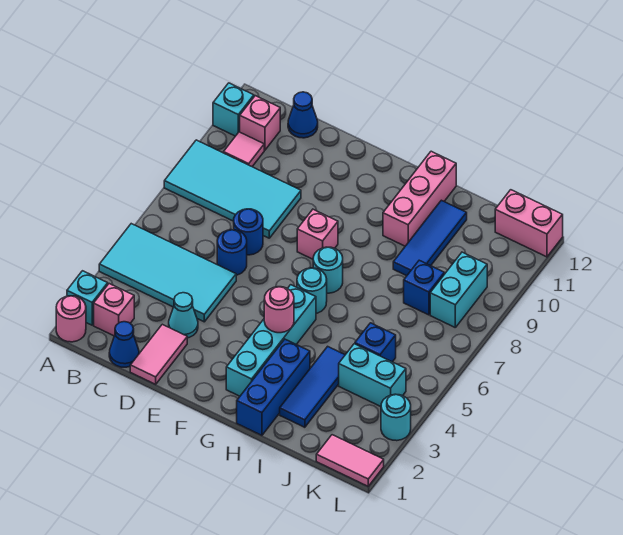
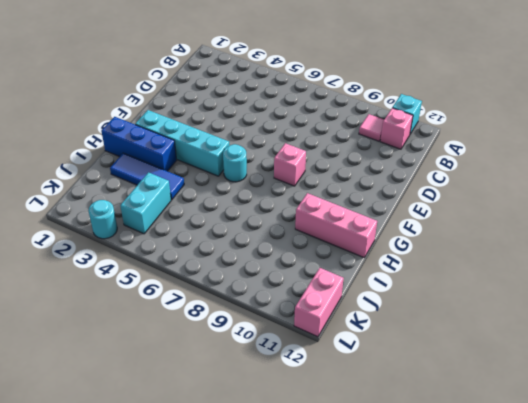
none -> pink round brick A1 level 1
none -> cyan brick A2 level 1
none -> cyan tile A4:D5 level 1
none -> cyan tile A8:D9 level 1

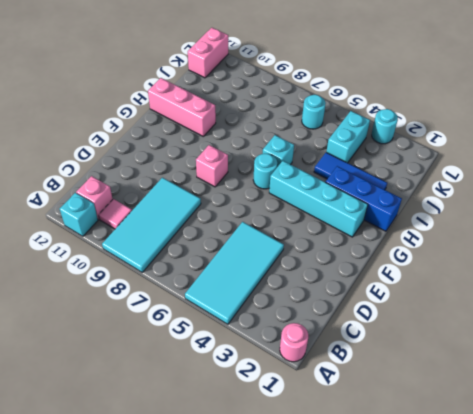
cyan brick H6 level 1 -> cyan brick A2 level 1
cyan round brick K6 level 1 -> cyan round brick G7 level 1
none -> pink brick B2 level 1
none -> blue cone C1 level 1
none -> blue cone C12 level 1
none -> pink tile D1:D2 level 1

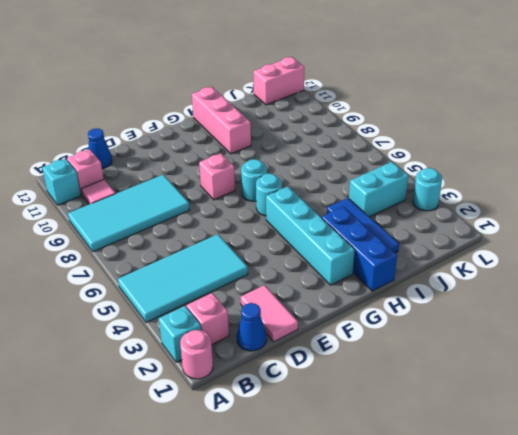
none -> cyan cone D3 level 1
none -> blue round brick D6 level 1
none -> blue round brick D7 level 1
none -> blue tile I9:I11 level 1

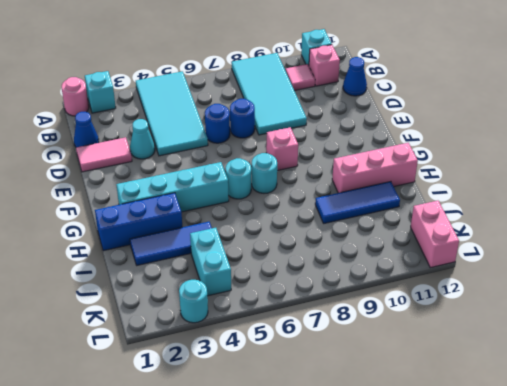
none -> pink brick B2 level 1
none -> blue brick J5 level 1
none -> blue brick J8 level 1
none -> pink tile K1:L1 level 1

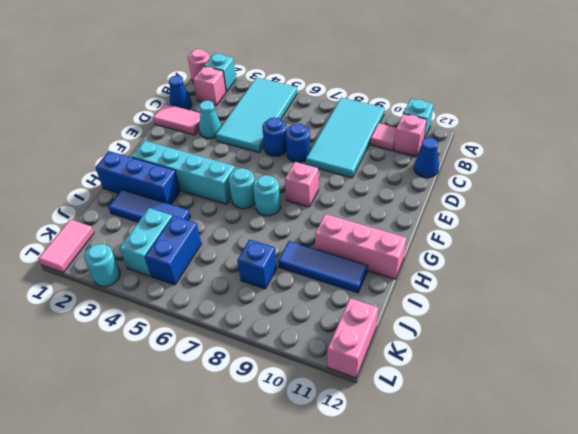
blue brick J5:K5 level 1 -> blue brick J5 level 1
none -> cyan brick K8:K9 level 1
none -> pink round brick G4 level 2

